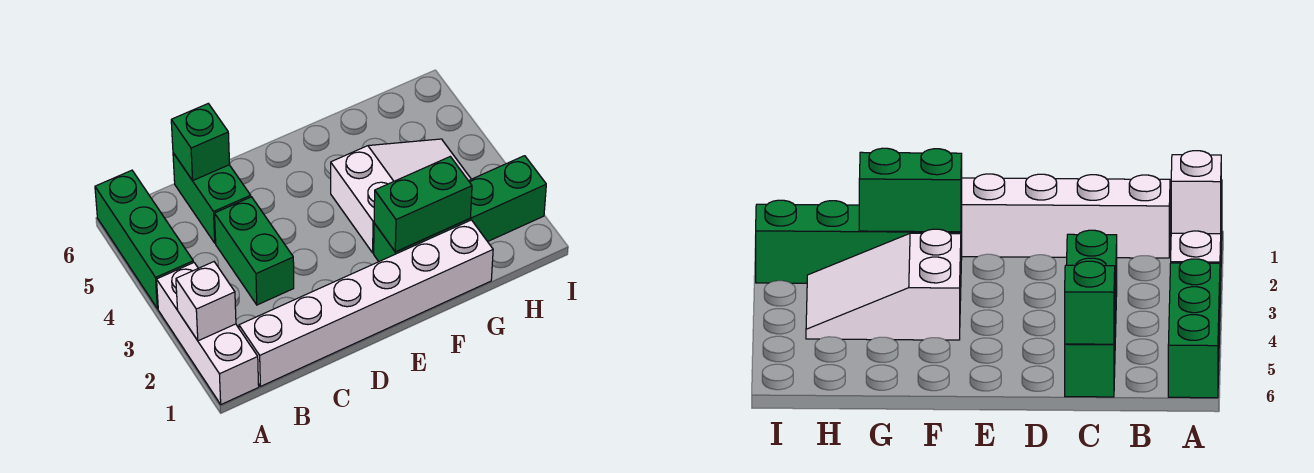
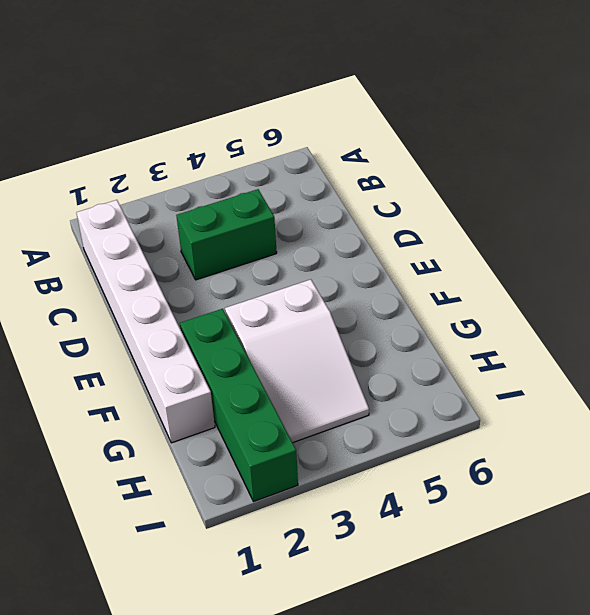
none -> white brick A1:A3 level 1
none -> green brick A4:A6 level 1

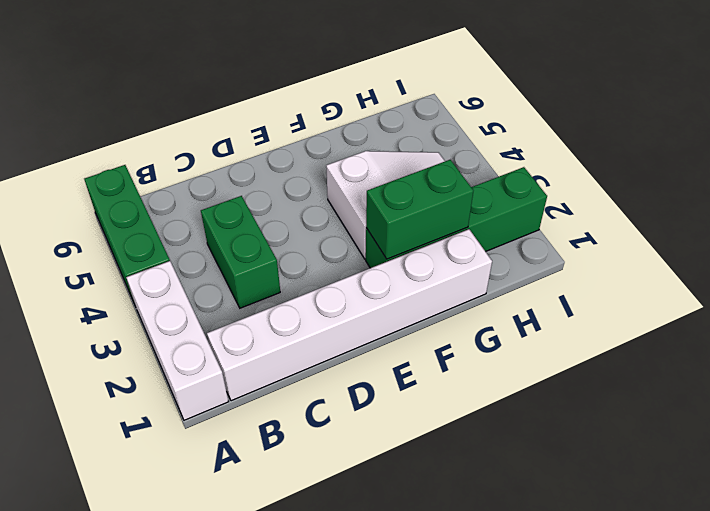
none -> green brick C5:C6 level 1
none -> white brick A2 level 2

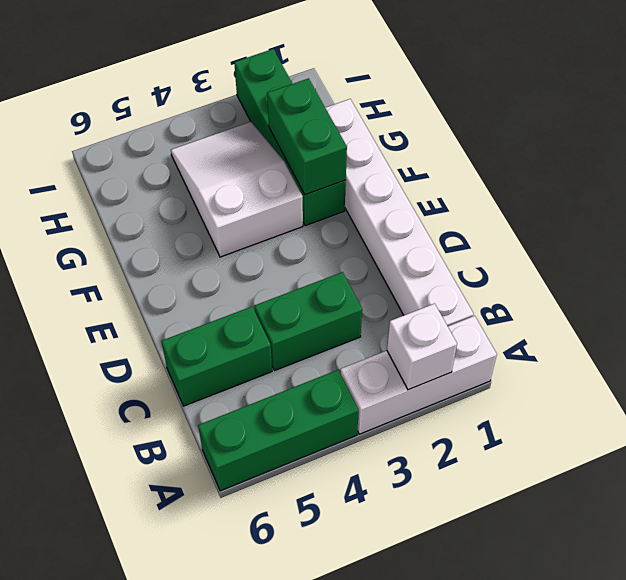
none -> green brick C6 level 2

